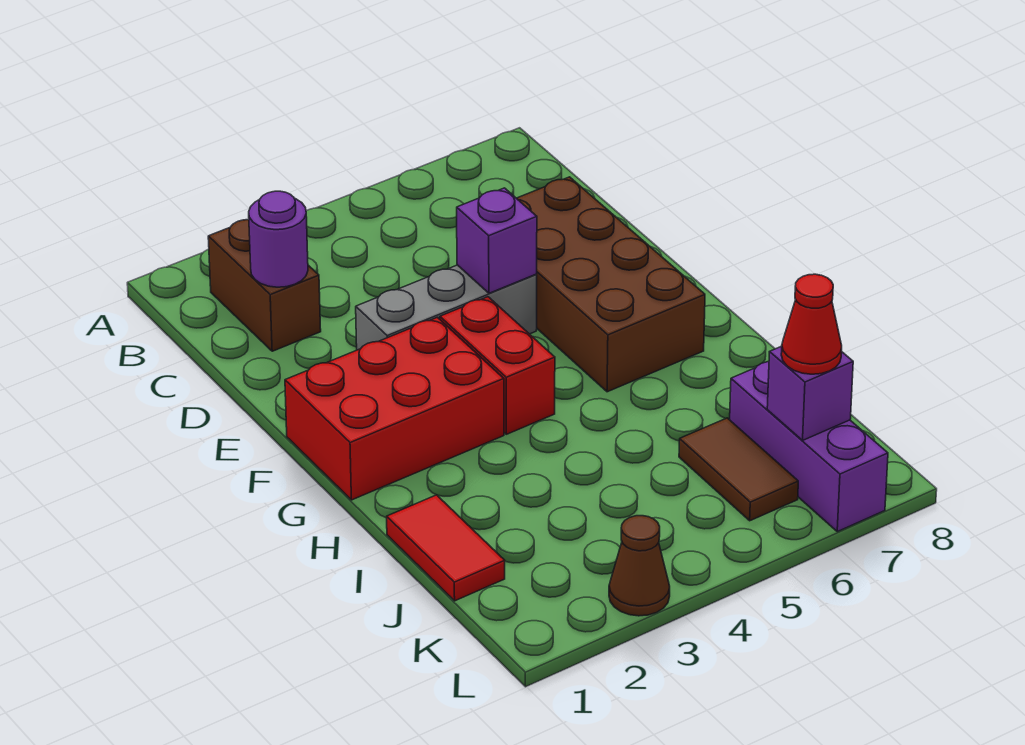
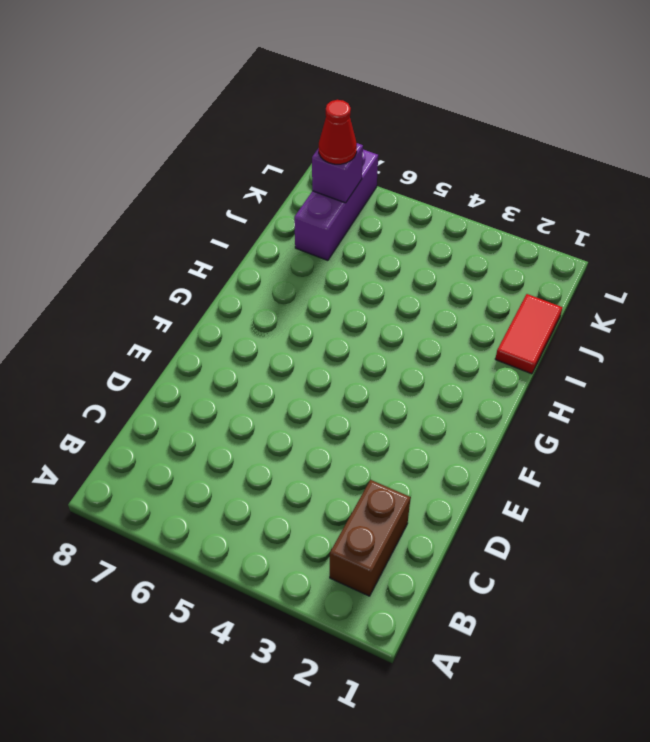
none -> brown brick D6:G7 level 1
none -> grey brick E3:E5 level 1
none -> red brick F1:G3 level 1

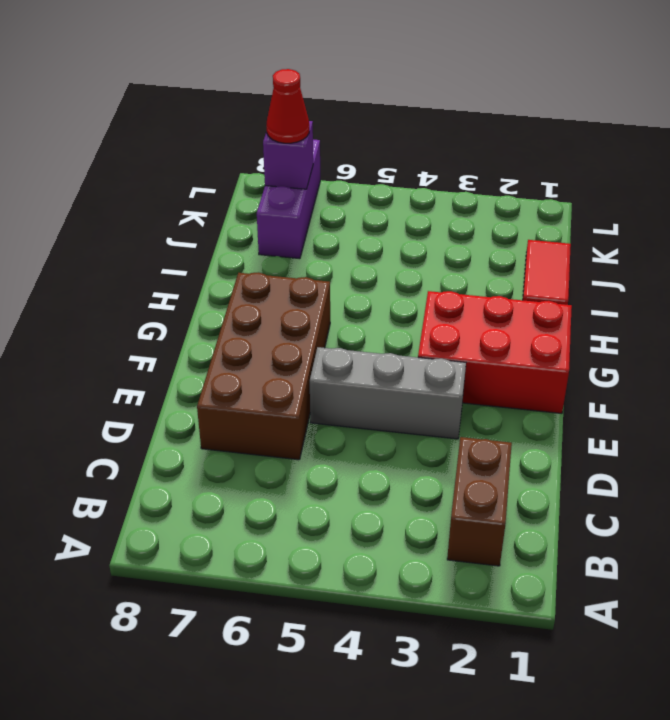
none -> red brick F4:G4 level 1
none -> brown tile J6:K6 level 1
none -> brown cone L3 level 1

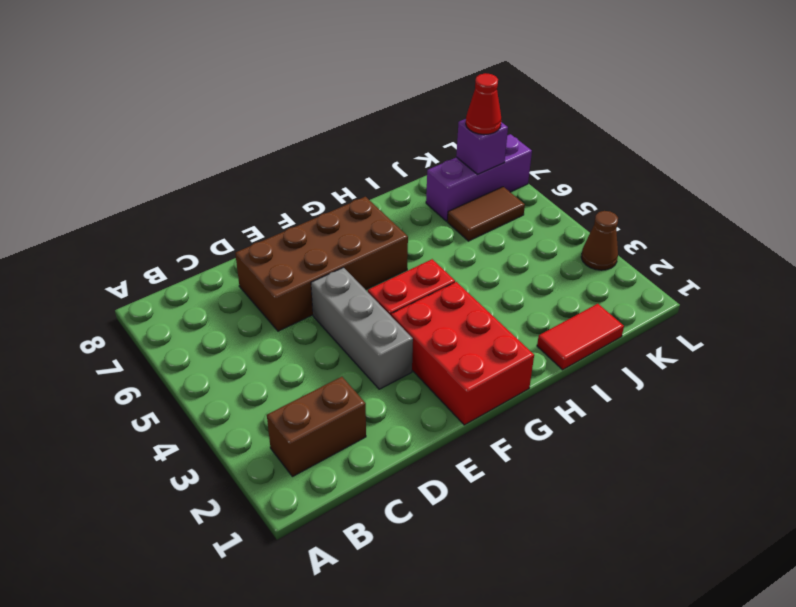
none -> purple round brick C2 level 2
none -> purple brick E5 level 2

